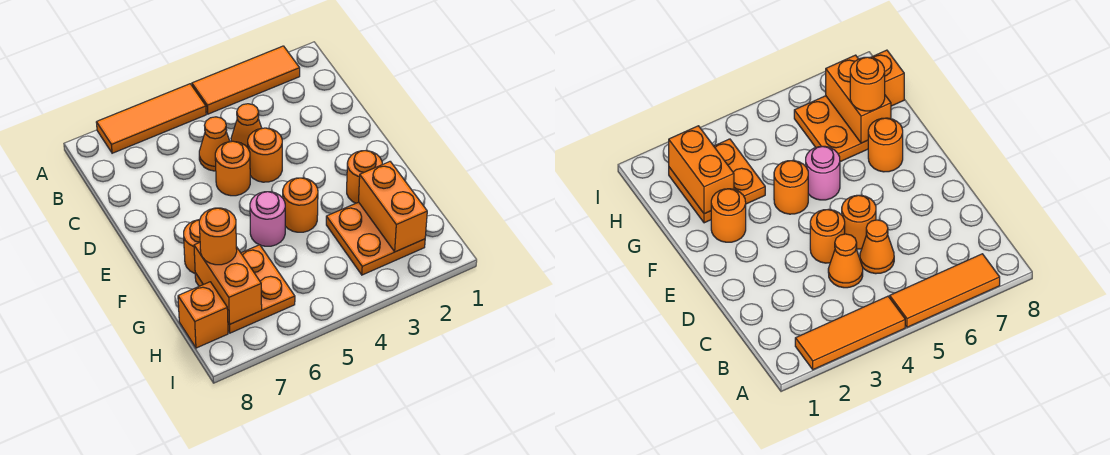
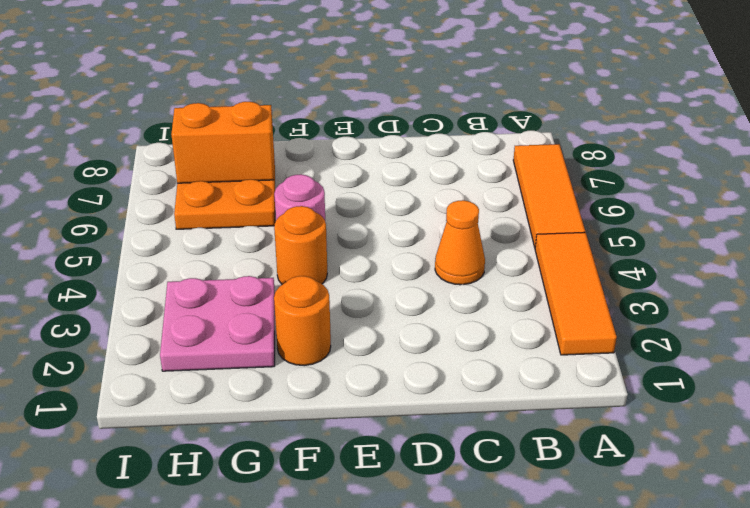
pink plate G2:H3 level 1 -> orange plate G2:H3 level 1
none -> orange cone C5 level 1
none -> orange round brick D4 level 1
none -> orange round brick D5 level 1

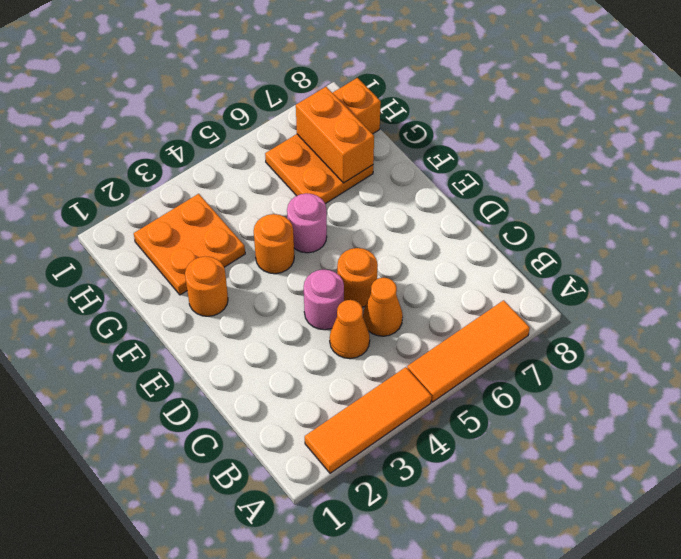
pink round brick D4 level 1 -> orange round brick D4 level 1
none -> orange round brick F7 level 1
none -> orange brick G2:H2 level 2
none -> orange round brick G7 level 3

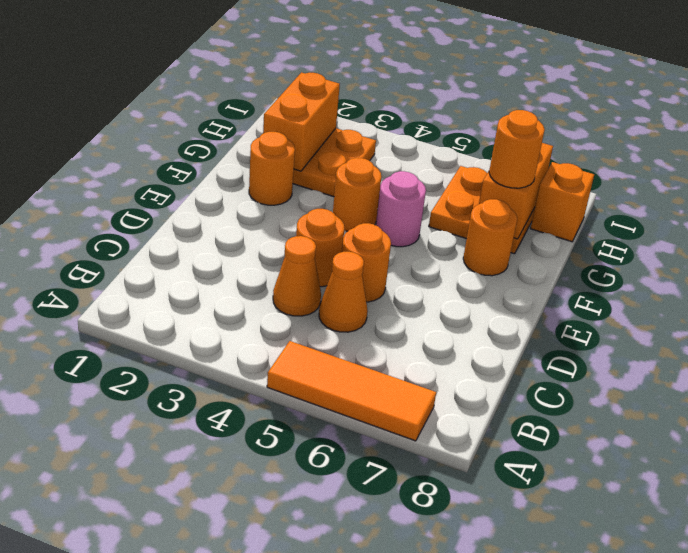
none -> orange tile A2:A4 level 1

